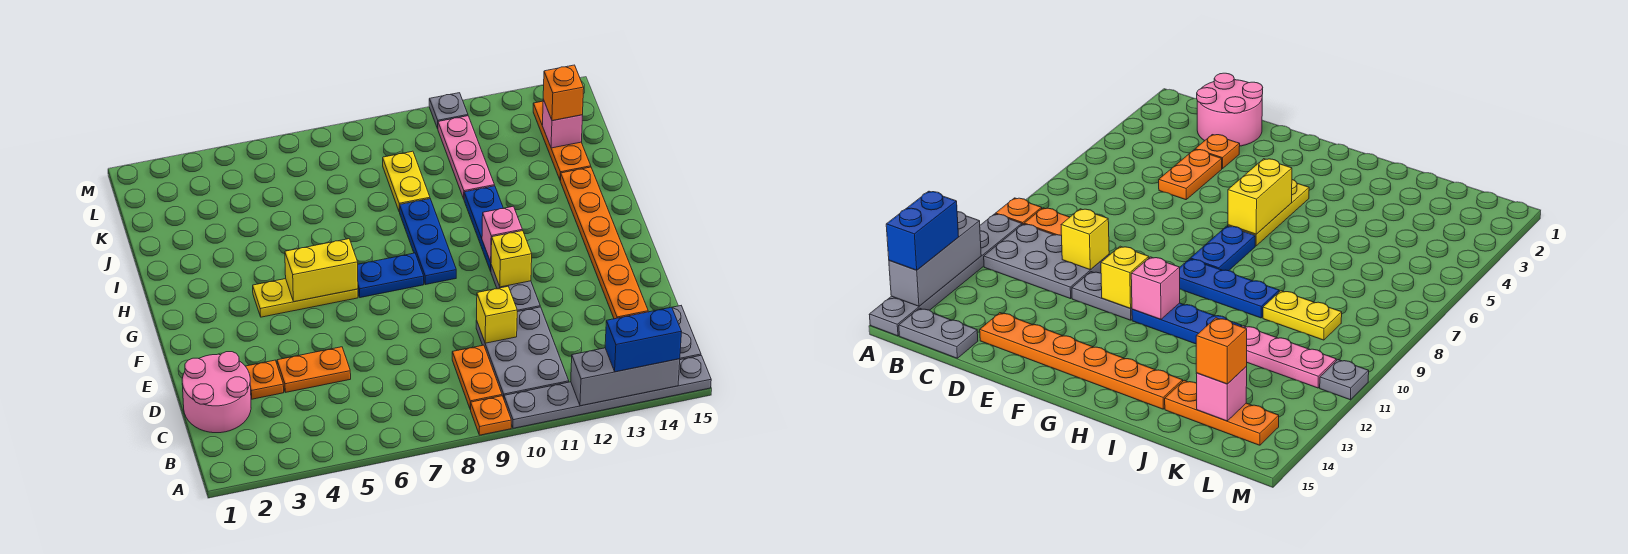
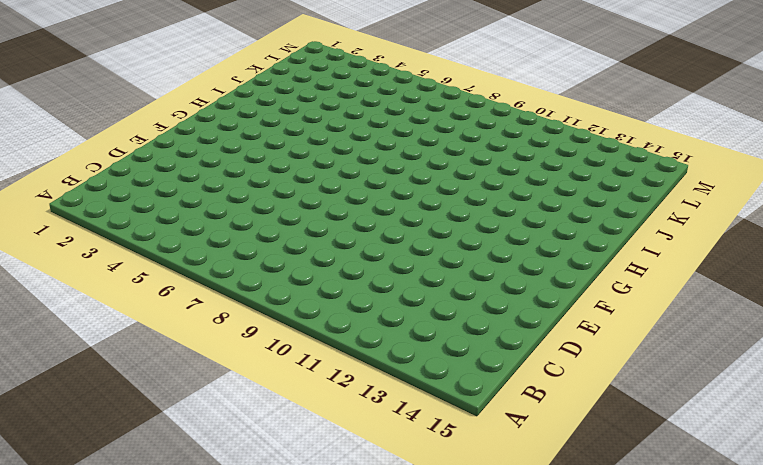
none -> orange plate A9 level 1
none -> grey plate A10:A15 level 1
none -> orange plate B9:C9 level 1

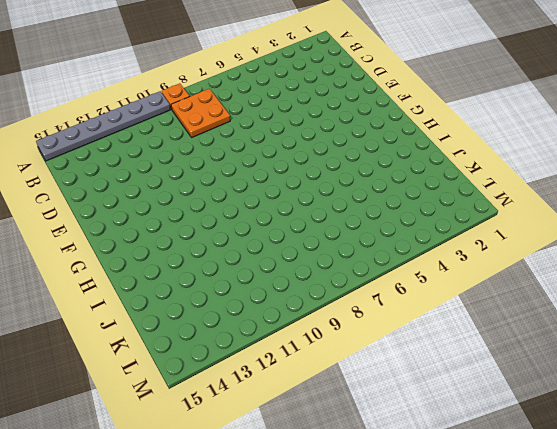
orange plate B8:C9 level 1 -> orange plate B9:C9 level 1
none -> grey plate B10:D11 level 1
none -> grey plate B15:C15 level 1
none -> pink round brick C1:D2 level 1

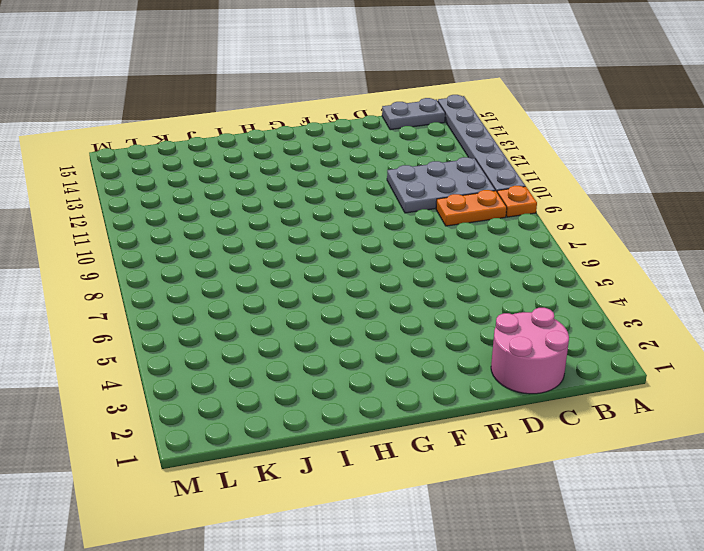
none -> orange plate D3 level 1
none -> orange plate D4:D5 level 1
none -> orange plate D14:I14 level 1

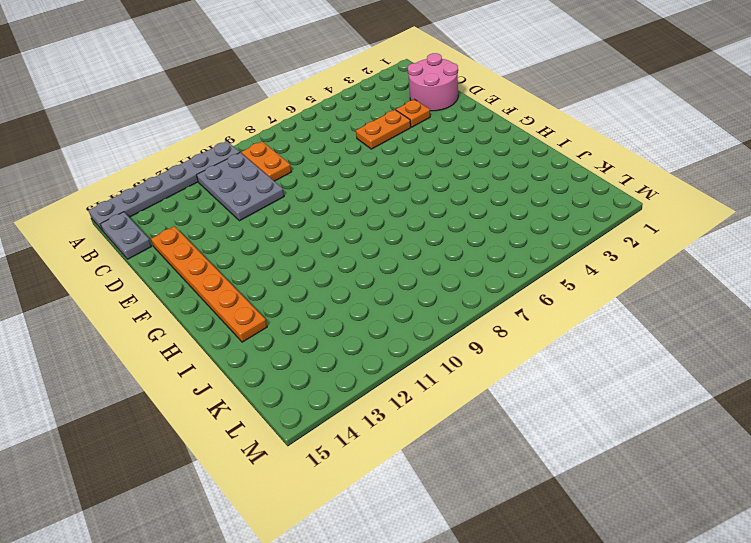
none -> orange plate A9 level 1
none -> grey plate E11:F11 level 1
none -> yellow plate G4:G6 level 1

